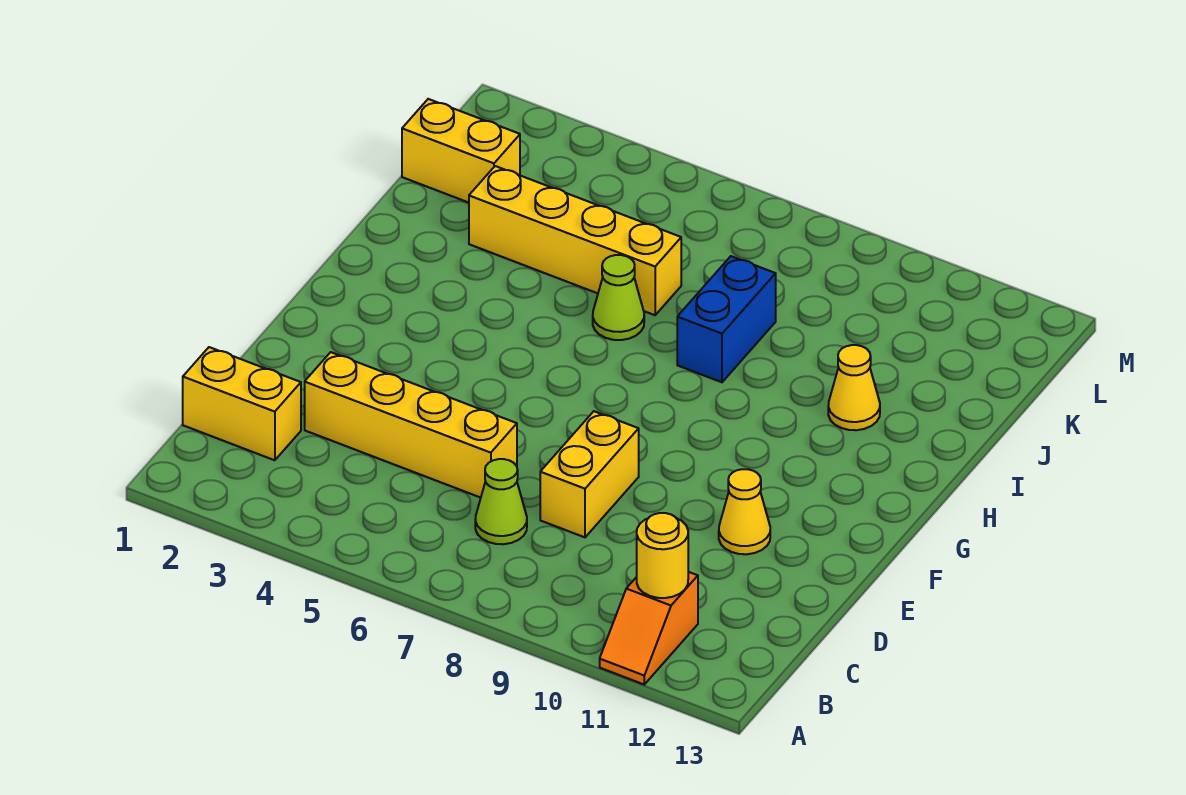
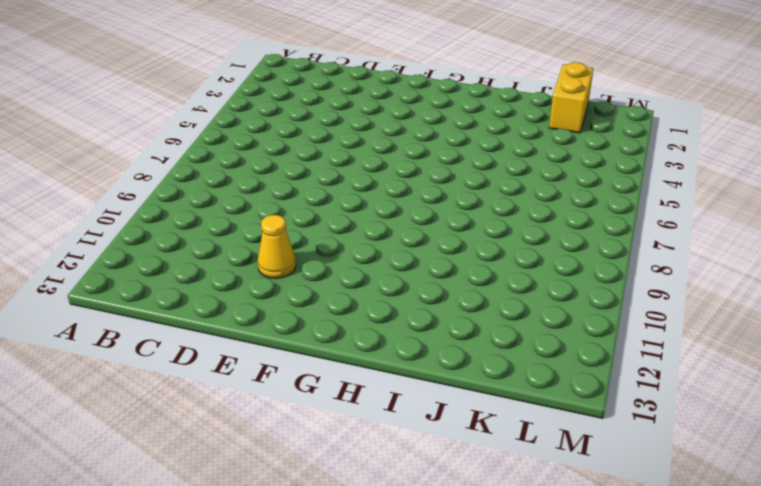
none -> orange slope A11:B11 level 1 top B
none -> yellow brick C1:C2 level 1
none -> lime cone C7 level 1

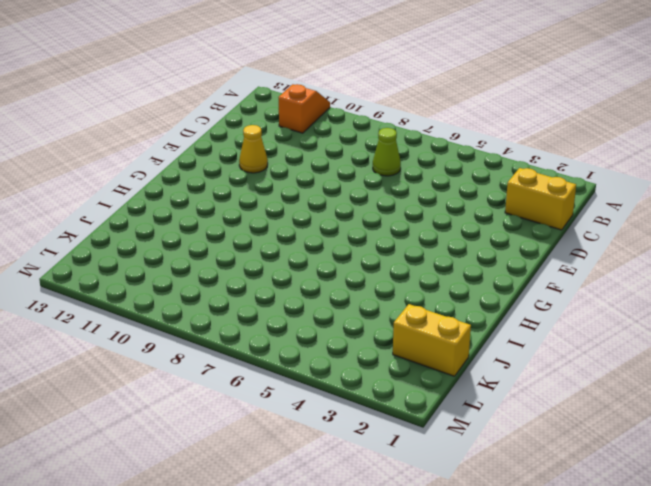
none -> yellow brick D3:D6 level 1
none -> yellow brick D8:E8 level 1
none -> lime cone I6 level 1

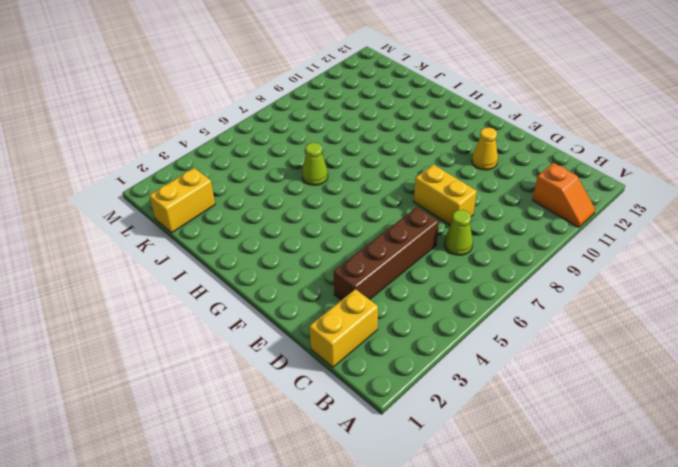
brown brick D3:D6 level 1 -> yellow brick D3:D6 level 1
none -> blue brick I8:J8 level 1
none -> yellow cone I11 level 1
none -> yellow brick J3:J6 level 1

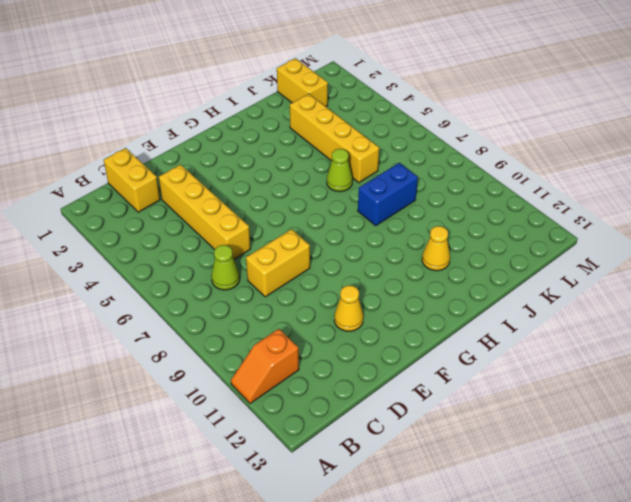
none -> yellow round brick B11 level 2

